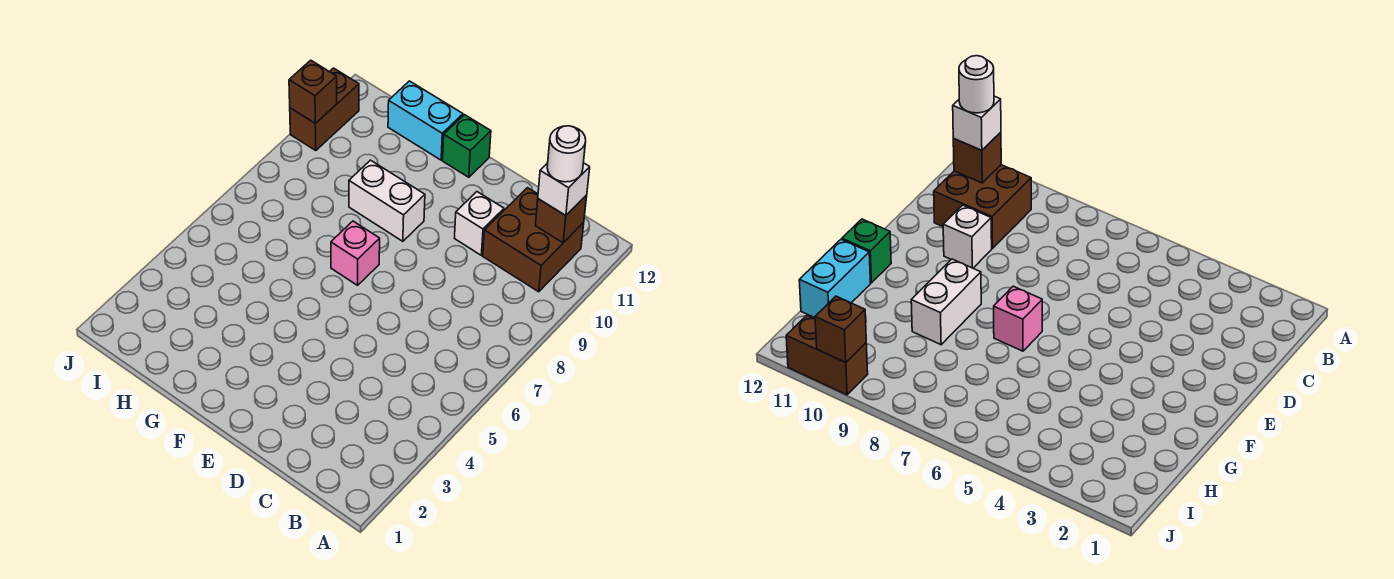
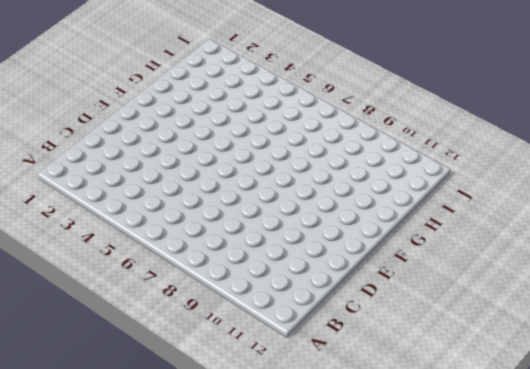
none -> brown brick B10:C11 level 1
none -> white brick D10 level 1

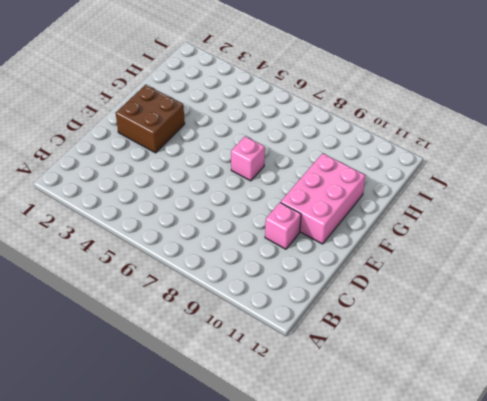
pink brick D10 level 1 -> white brick D10 level 1
brown brick E2:F3 level 1 -> brown brick B10:C11 level 1
pink brick E10:G11 level 1 -> none
none -> white brick F9:G9 level 1
none -> green brick F12 level 1

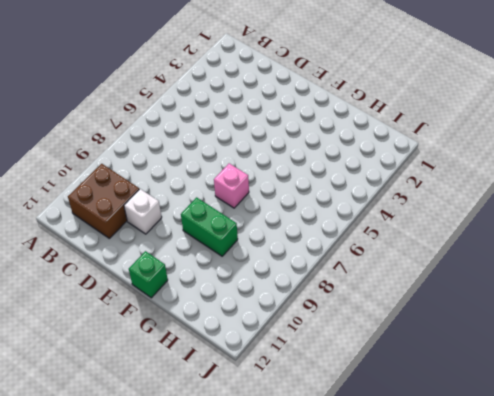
green brick F9:G9 level 1 -> white brick F9:G9 level 1
none -> cyan brick G12:H12 level 1
none -> brown brick J10:J11 level 1

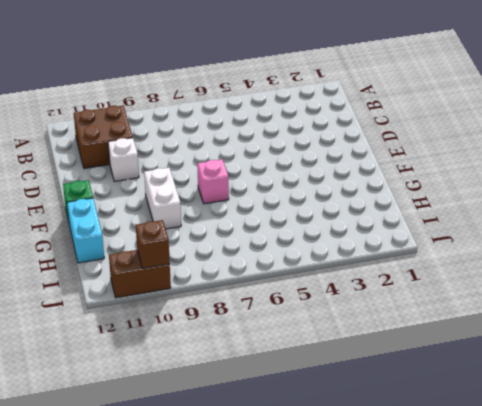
none -> brown brick B11 level 2
none -> white brick B11 level 3

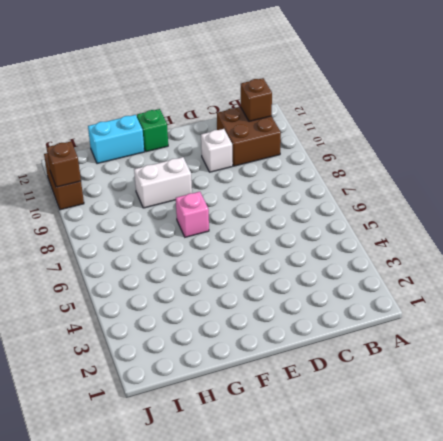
none -> white brick B11 level 3
none -> white round brick B11 level 4

